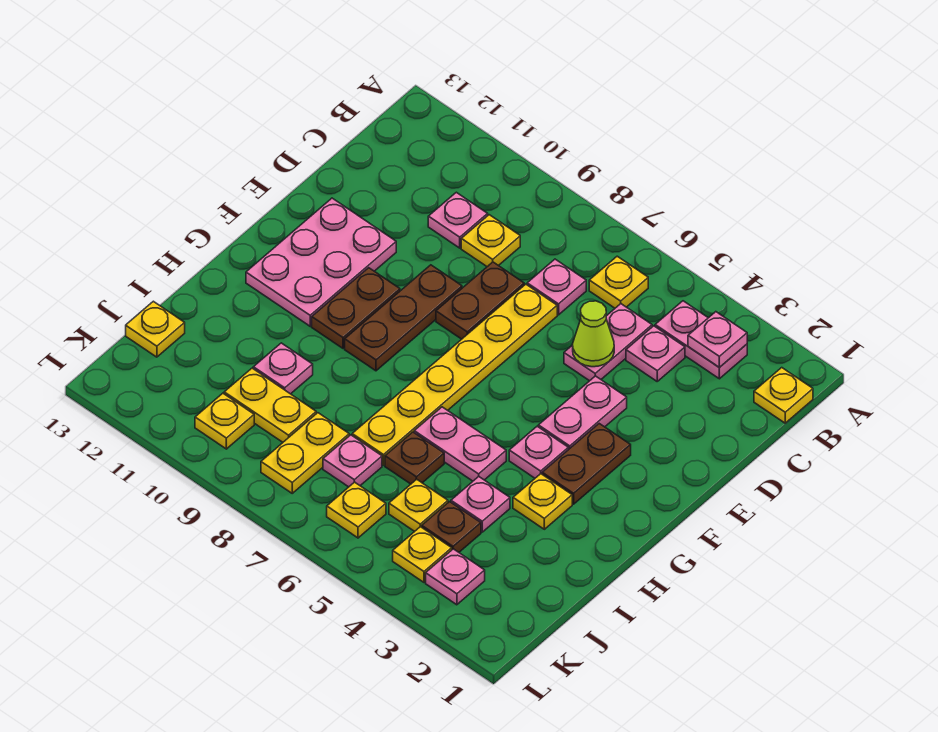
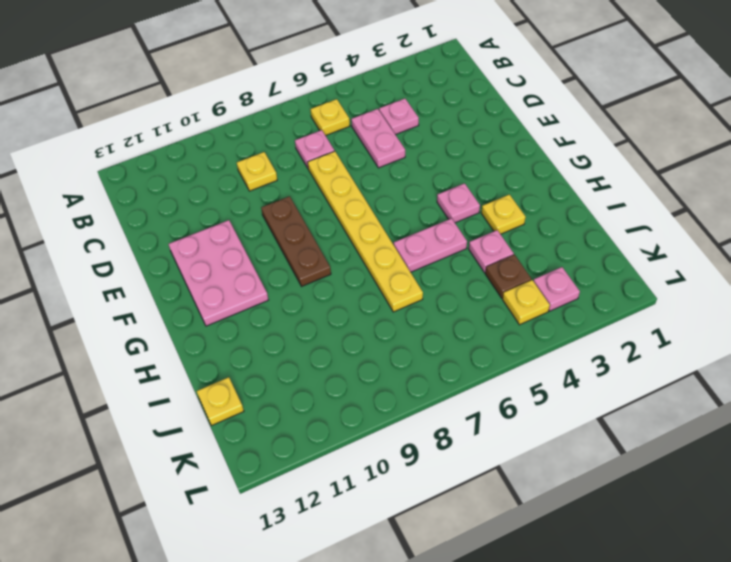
none -> yellow plate B1 level 1
none -> pink plate B3:B4 level 1
none -> pink plate C10 level 1
none -> brown plate D8:E8 level 1

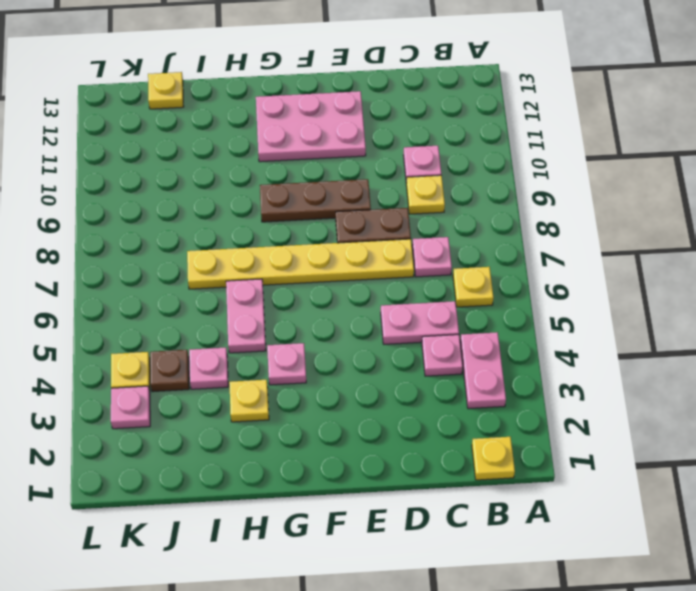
none -> pink plate E4:F4 level 1
none -> brown plate F3:G3 level 1
none -> brown plate F10:G10 level 1
none -> brown plate I6 level 1

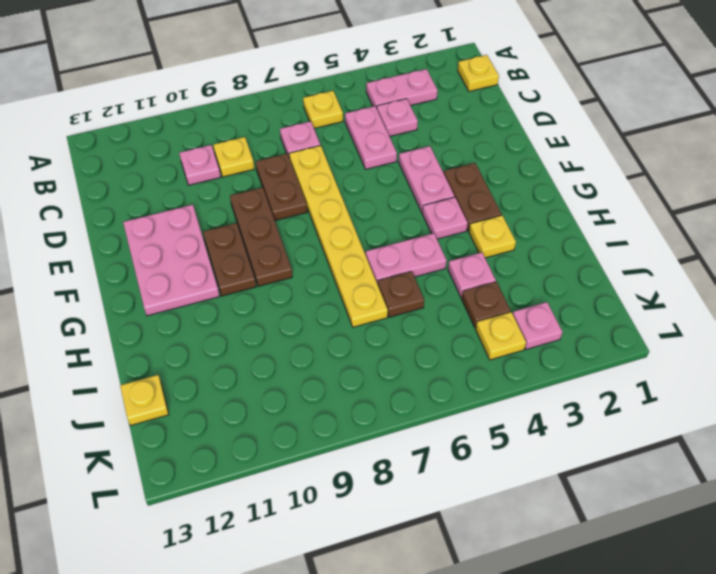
none -> pink plate I10 level 1
none -> yellow plate J5 level 1
none -> pink plate J7 level 1
none -> yellow plate J8:K8 level 1

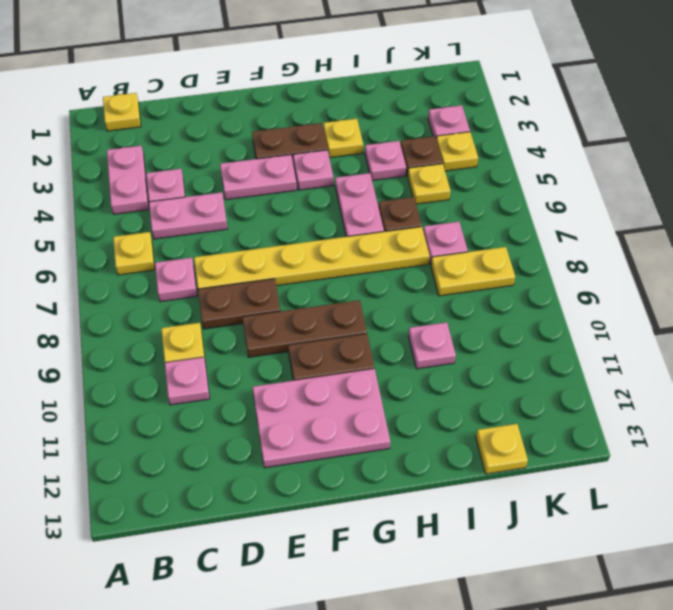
none -> yellow plate J9:J10 level 1
none -> yellow plate K6 level 1
none -> yellow plate K10 level 1
none -> pink plate B3 level 2

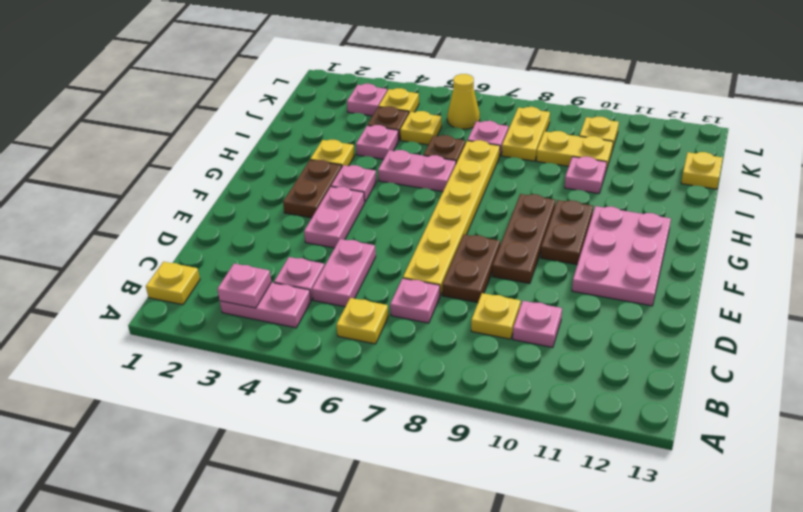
yellow cone K6 level 1 -> yellow plate K6 level 1
none -> lime cone D5 level 2

